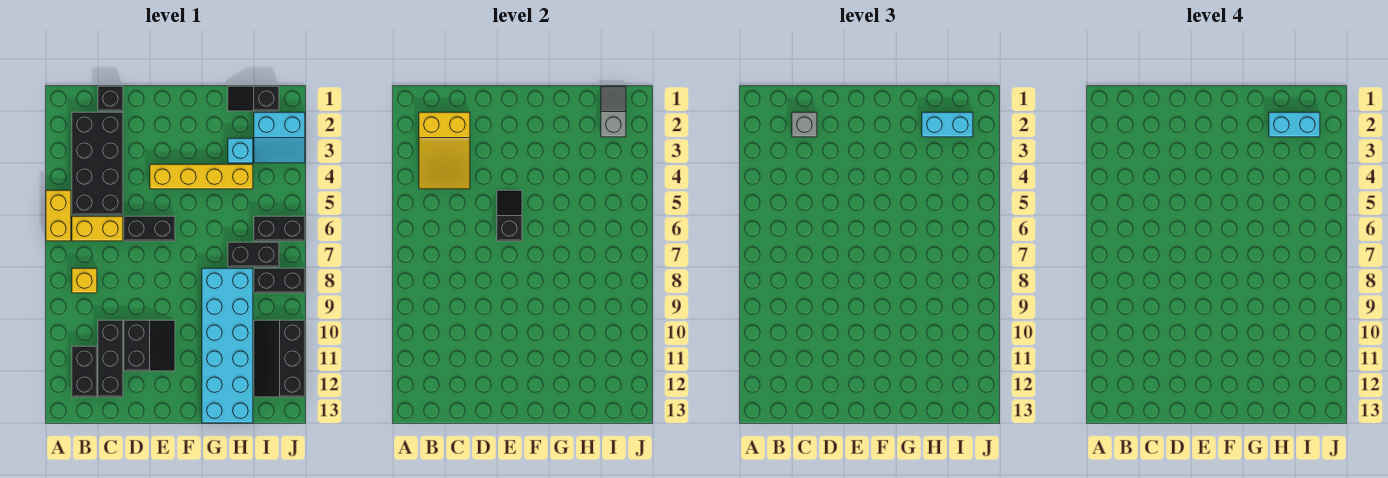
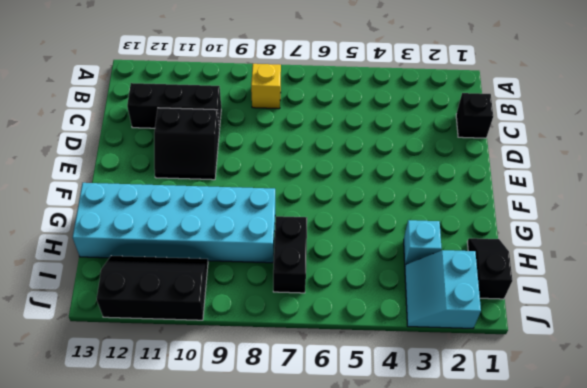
none -> yellow brick A5:A6 level 1
none -> black brick B2:C5 level 1
none -> yellow brick B6:C6 level 1

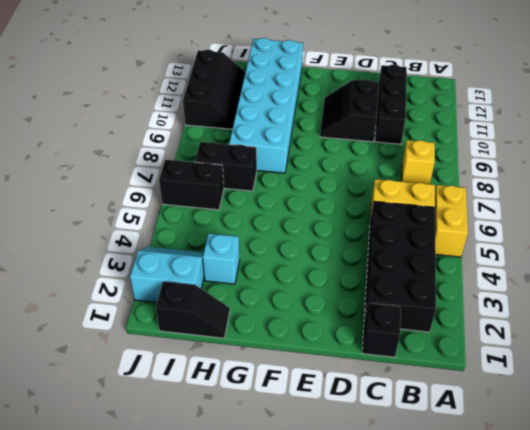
none -> black brick B11:B12 level 1
none -> black brick D6:E6 level 1
none -> yellow brick E4:H4 level 1

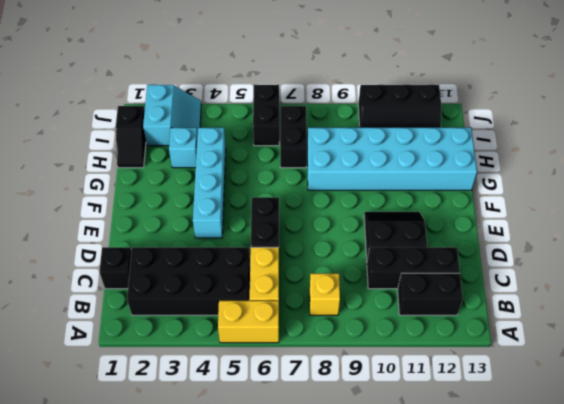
cyan brick E4:H4 level 1 -> yellow brick E4:H4 level 1
none -> black brick I8:J8 level 1
none -> yellow slope B2:C4 level 2 top 2
none -> black slope E5:E6 level 2 top 6

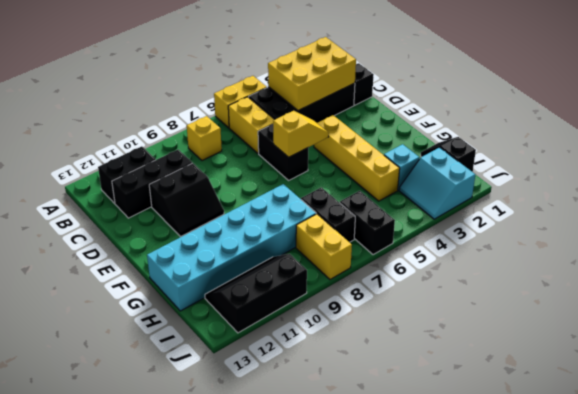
yellow brick B2:C4 level 2 -> yellow slope B2:C4 level 2 top 2
yellow slope E5:E6 level 2 top 6 -> black slope E5:E6 level 2 top 6
yellow brick I8:J8 level 1 -> black brick I8:J8 level 1
none -> grey slope I1:I2 level 2 top 2
none -> grey brick C2 level 3
none -> cyan brick H2:I2 level 3

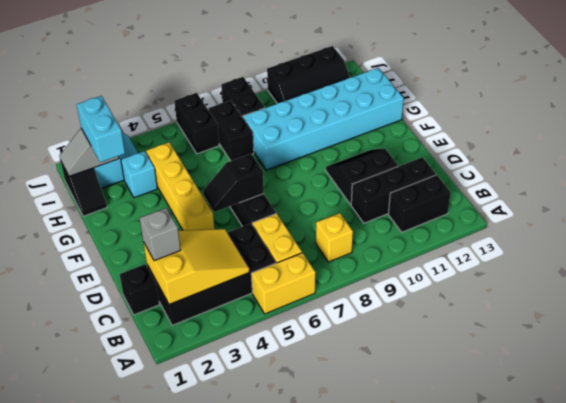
none -> cyan brick H2:I2 level 4

